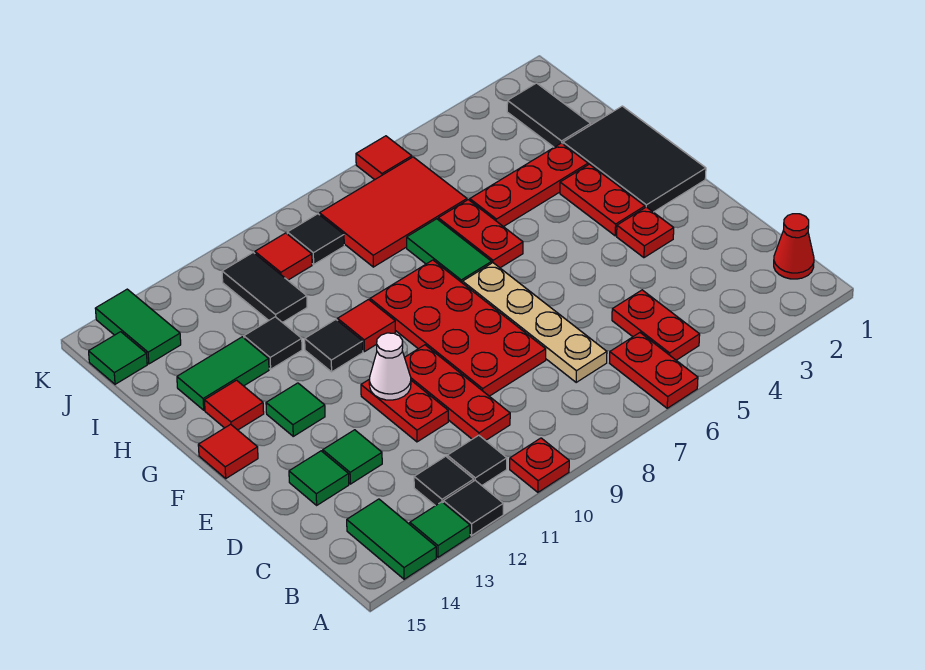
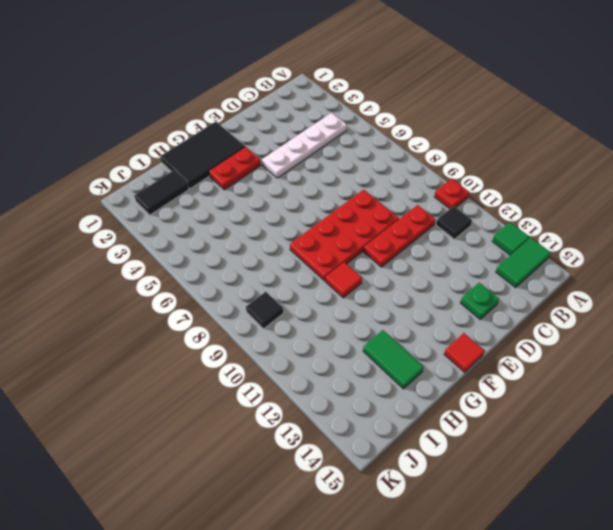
white plate B4:E4 level 1 -> none
green plate D14 level 1 -> green tile D14 level 1
none -> red plate A6:B6 level 1
none -> black tile A12 level 1
none -> red cone B1 level 1
none -> red plate B5:C5 level 1

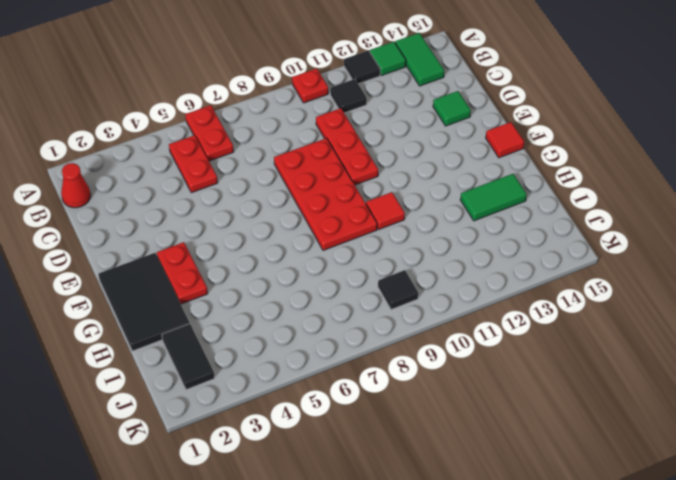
none -> black tile B12 level 1
none -> tan plate C7:F7 level 1
none -> red plate D11:E11 level 1
none -> green tile D13 level 1

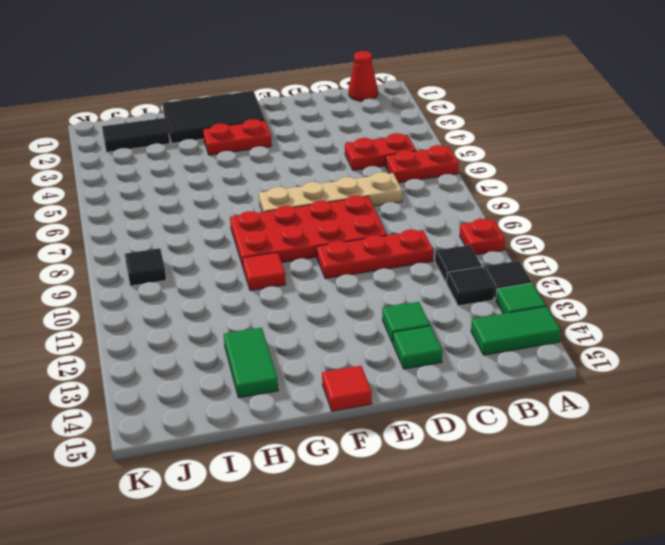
none -> red plate D11:E11 level 1
none -> red plate E3 level 1
none -> green tile F13 level 1
none -> red plate G6:H6 level 1

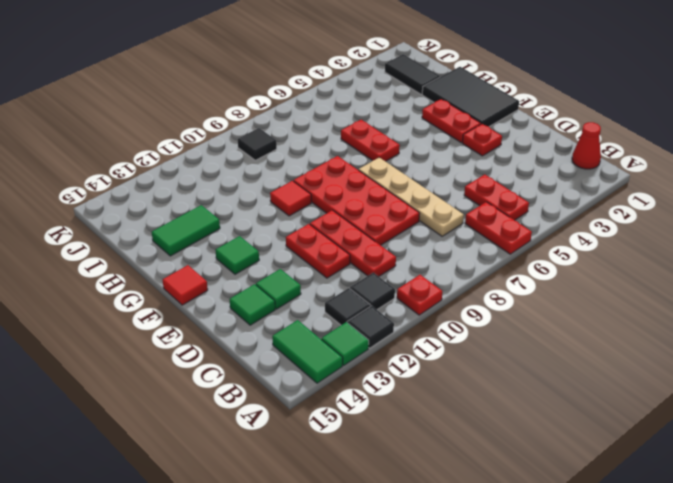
none -> green tile G7:H7 level 1
none -> black tile G11 level 1
none -> red tile G14 level 1
none -> red plate H3:H5 level 1

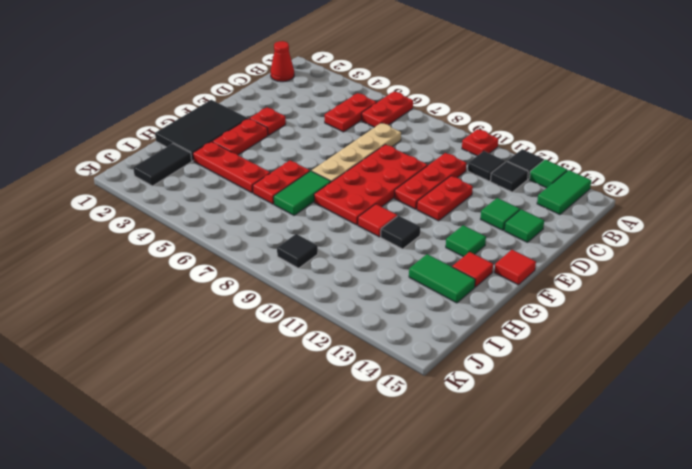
none -> black tile H12 level 1
none -> red tile I6:J8 level 1
none -> black tile I11:J11 level 1
none -> red tile J10 level 1

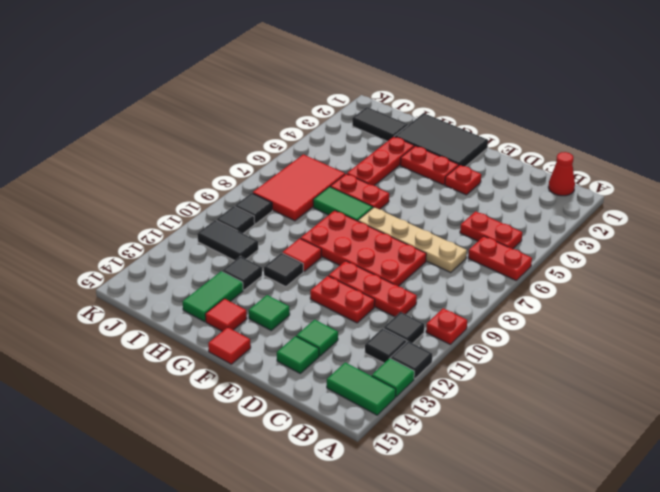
black tile J10 level 1 -> red tile J10 level 1
none -> green tile J14:K14 level 1
none -> green tile J15 level 1
none -> red tile K6 level 1
none -> white cone E11 level 2

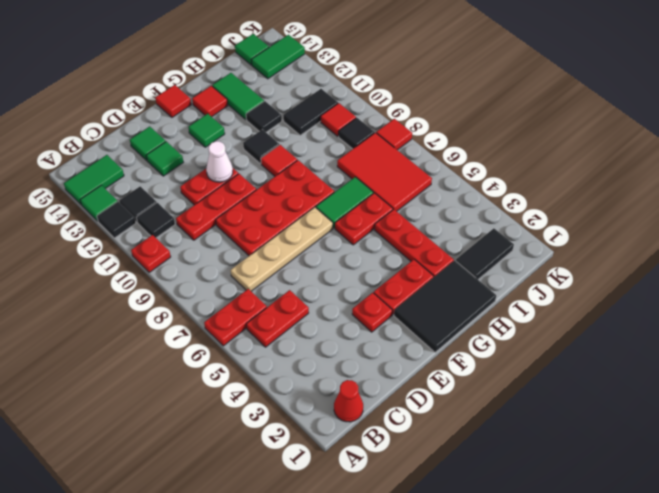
red tile K8 level 1 -> red tile K6 level 1

